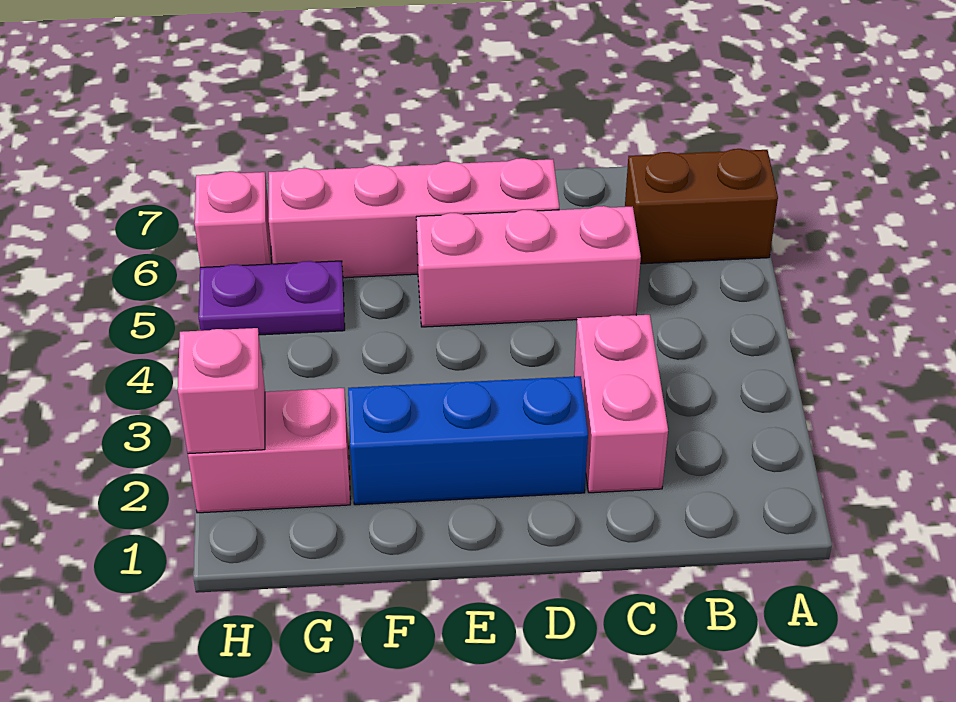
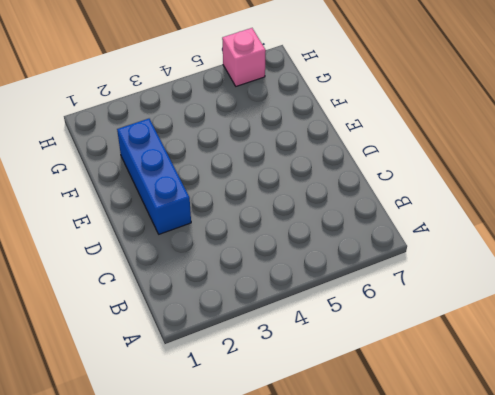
none -> brown brick A6:B6 level 1
none -> pink brick C2:C3 level 1

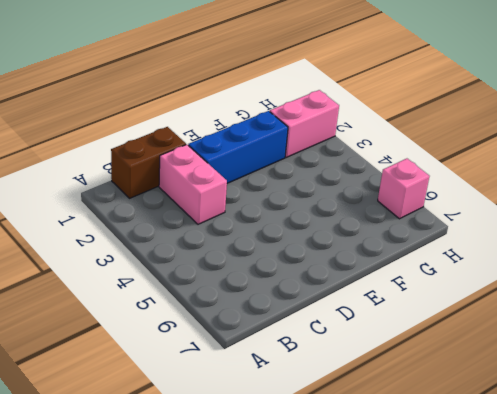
brown brick B1:C1 level 1 -> brown brick A6:B6 level 1
none -> pink brick C5:E5 level 1
none -> pink brick D6:G6 level 1

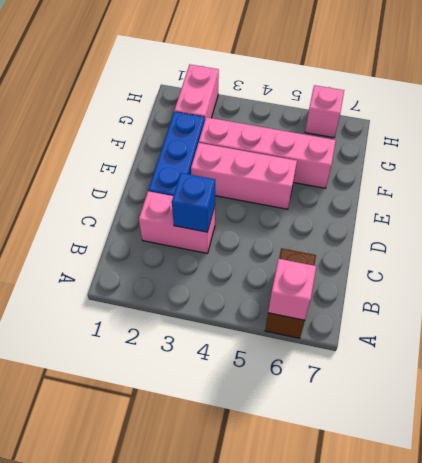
pink brick A6 level 2 -> pink brick H2 level 2
blue brick C3 level 2 -> none
pink brick E3:E5 level 1 -> pink brick C5:E5 level 1
pink brick F3:F6 level 1 -> pink brick D6:G6 level 1
none -> purple plate G5:H5 level 1

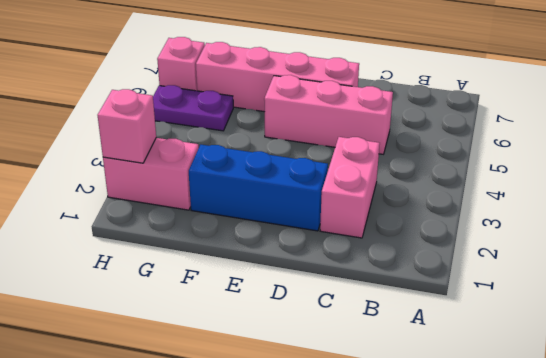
none -> brown brick A6:B6 level 1

